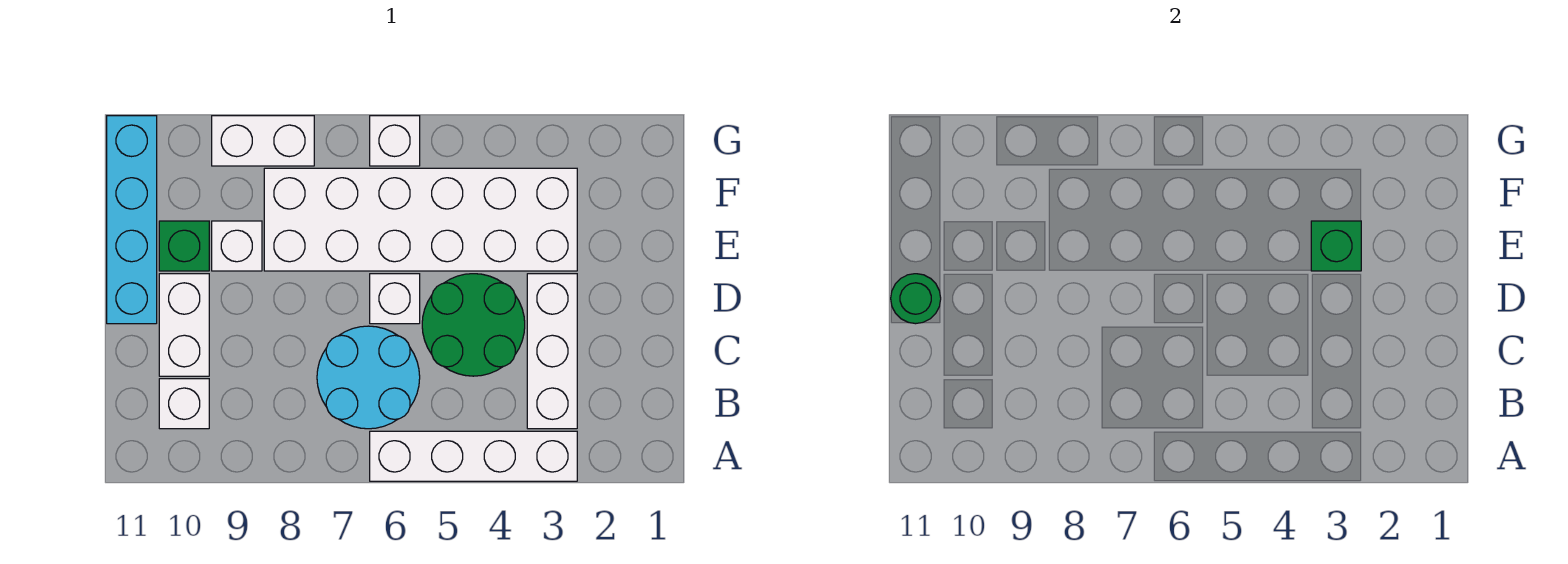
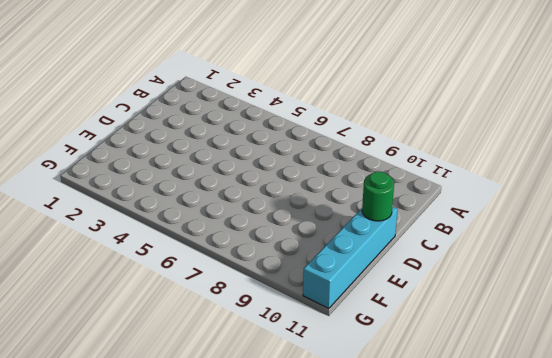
none -> white brick A3:A6 level 1
none -> white brick B3:D3 level 1
none -> cyan round brick B6:C7 level 1

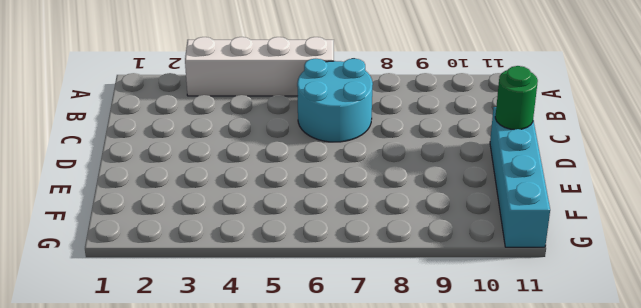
none -> white brick B3:D3 level 1
none -> white brick B10 level 1
none -> green round brick C4:D5 level 1

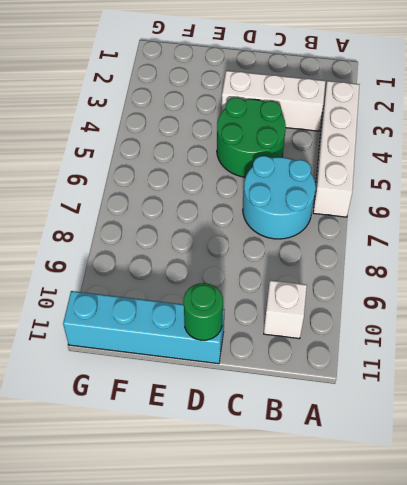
none -> white brick C10:D10 level 1
none -> white brick D6 level 1
none -> white brick E3:F8 level 1

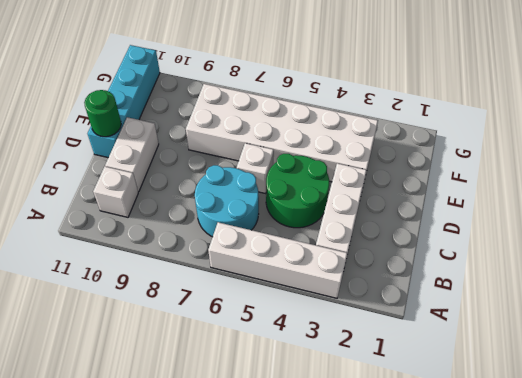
none -> white brick E9 level 1
none -> green brick E10 level 1
none -> white brick G6 level 1

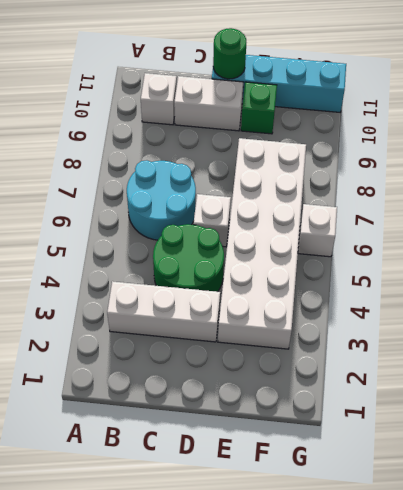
none -> white brick A3:A6 level 1
none -> white brick E9 level 1
none -> white brick G8:G9 level 1

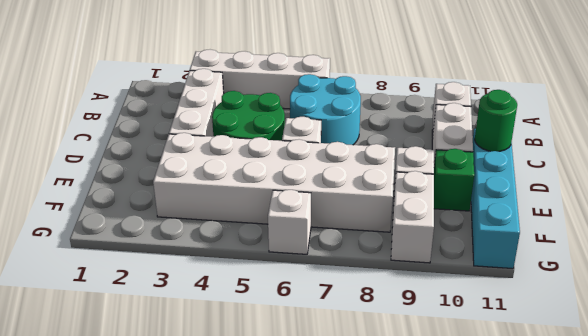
white brick F9:G9 level 1 -> white brick G8:G9 level 1
none -> green brick E3 level 2

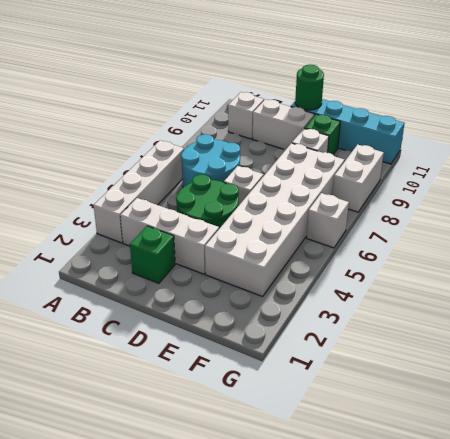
green brick C2 level 1 -> green brick E3 level 2

